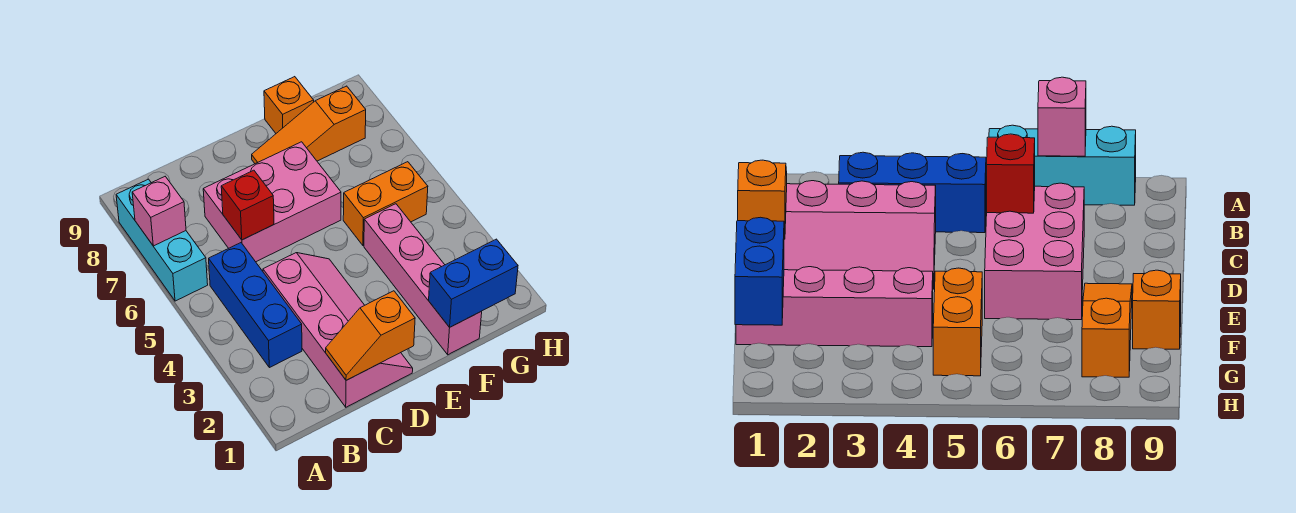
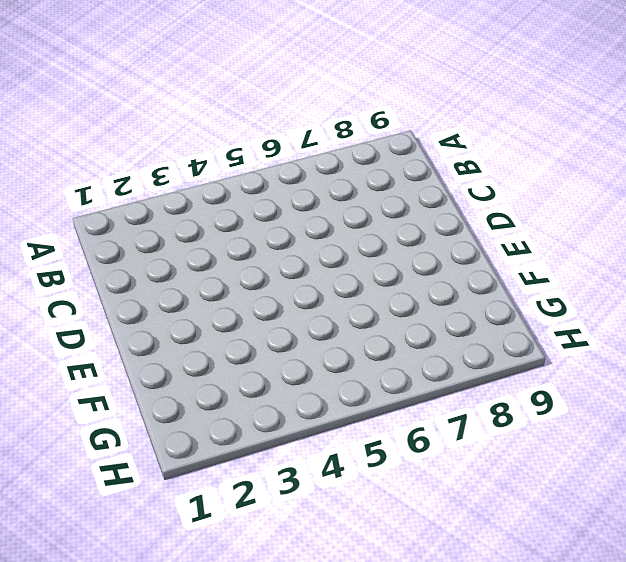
none -> cyan brick A6:A8 level 1
none -> blue brick B3:B5 level 1
none -> pink slope C1:D4 level 1 top C

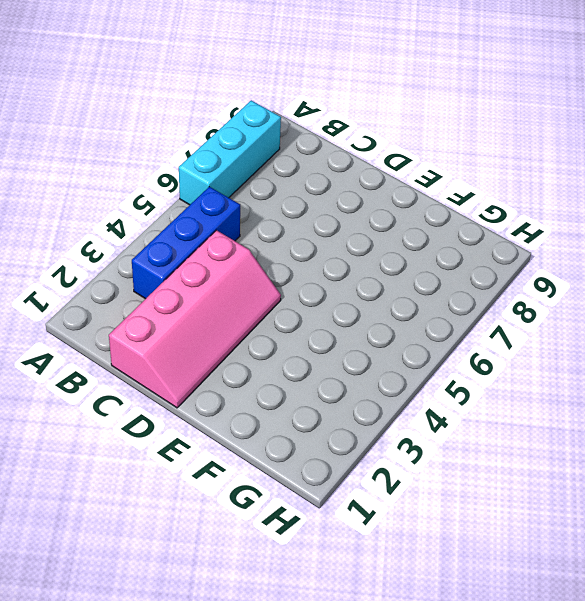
none -> pink brick C6:E7 level 1
none -> orange slope E8:G8 level 1 top G
none -> pink brick F1:F4 level 1

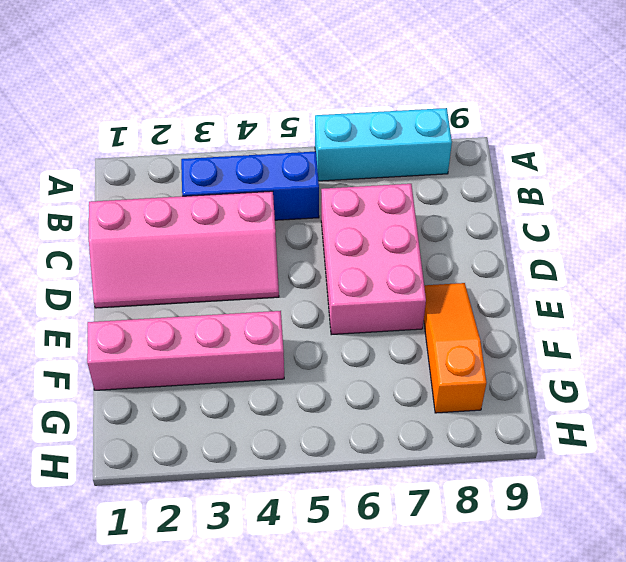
none -> orange brick F5:G5 level 1
none -> orange brick F9 level 1
none -> pink brick A7 level 2

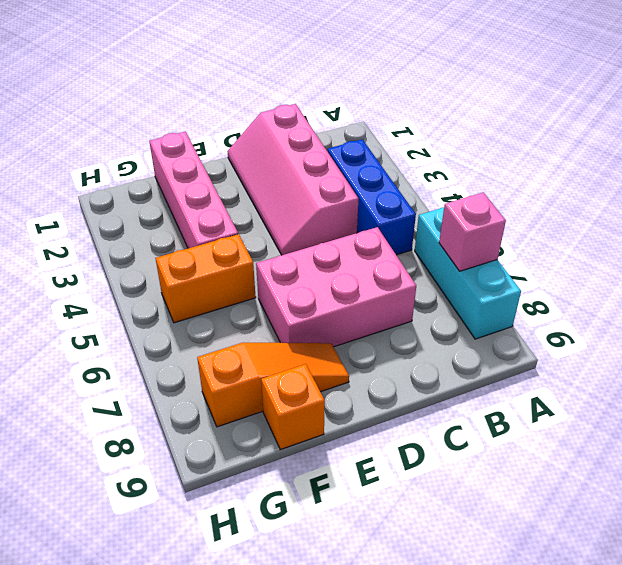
none -> orange slope C1:D1 level 2 top D
none -> red brick C6 level 2
none -> blue brick F1:G1 level 2

